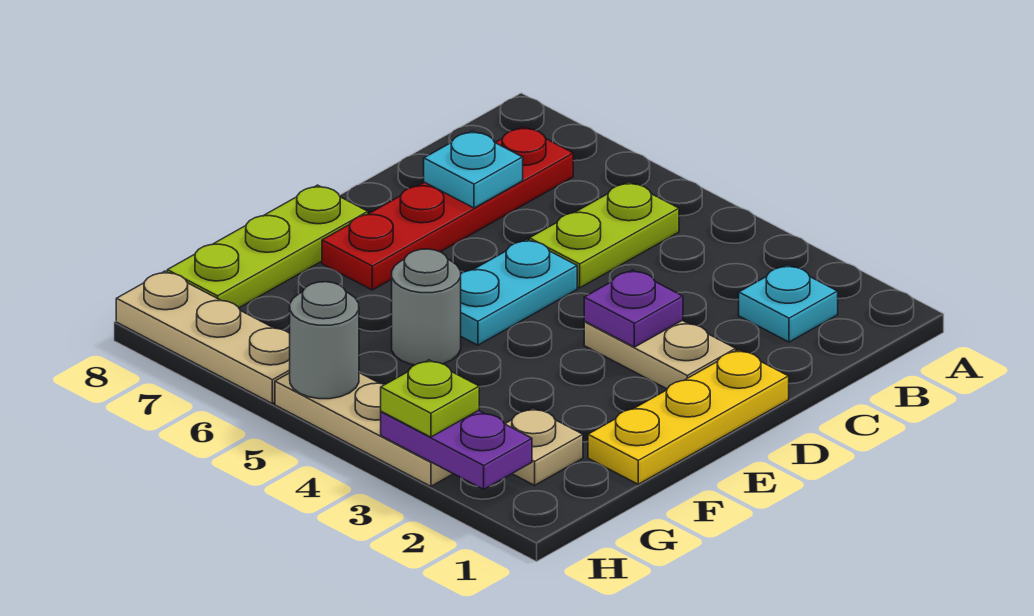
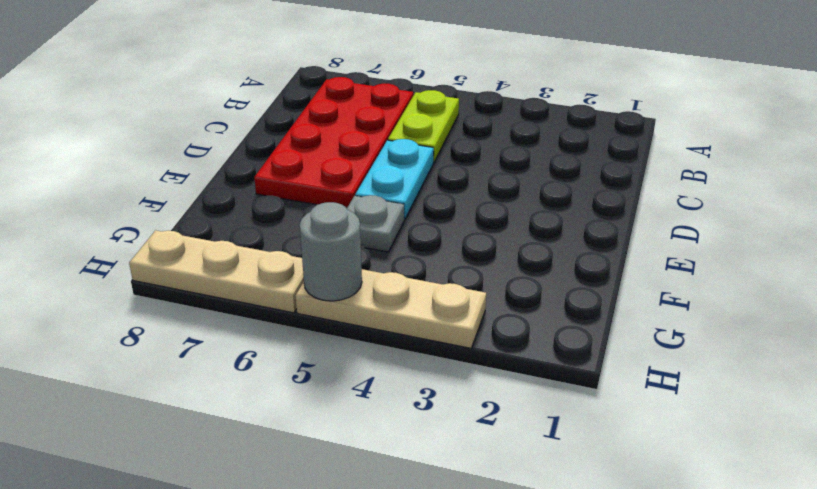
red plate B6:E7 level 1 -> red plate B7:E7 level 1
grey plate F5 level 1 -> grey round brick F5 level 1
none -> cyan plate B2 level 1
none -> yellow plate D1:F1 level 1
none -> tan plate D2:D3 level 1

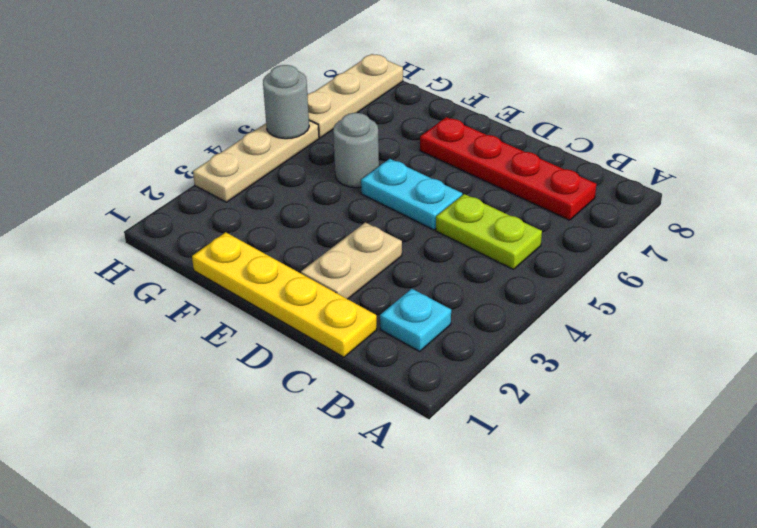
yellow plate C1:F1 level 1 -> yellow plate D1:F1 level 1
none -> lime plate E8:G8 level 1
none -> tan plate G2 level 1
none -> cyan plate C7 level 2

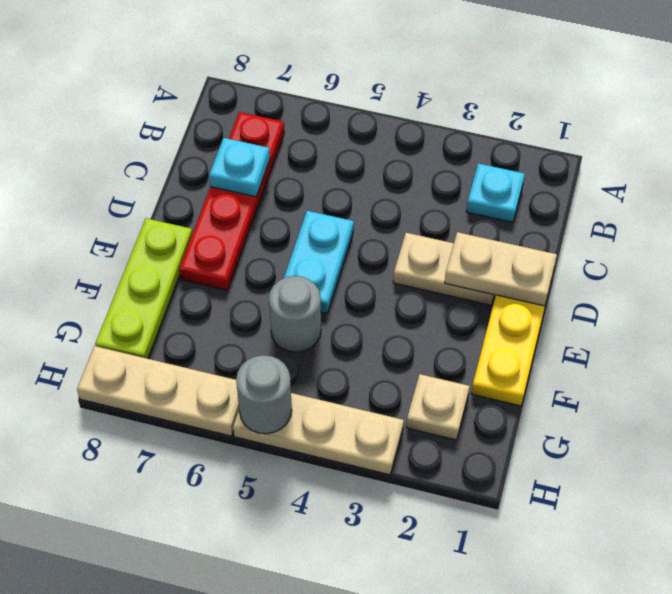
tan plate D1:D2 level 2 -> none
none -> lime plate B5:C5 level 1
none -> purple plate D3 level 2
none -> purple plate H2:H3 level 2

